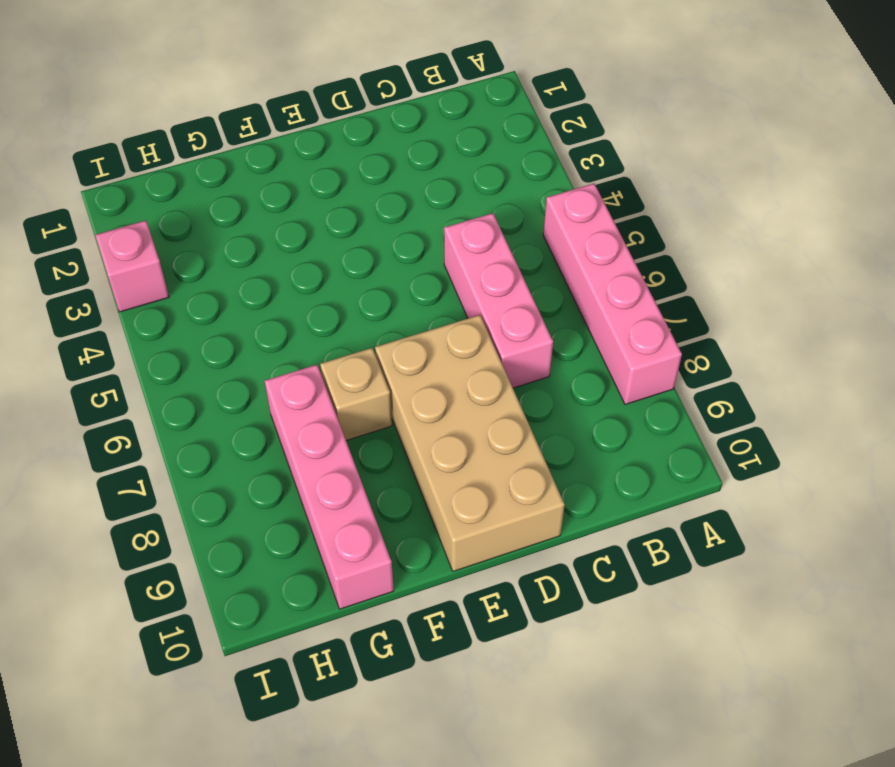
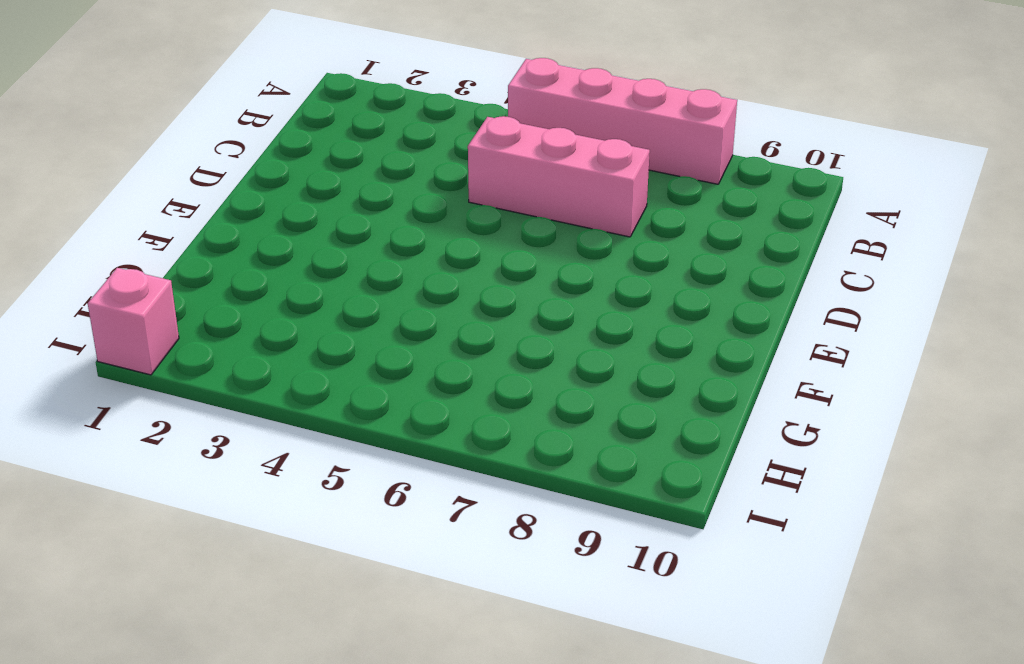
pink brick I1 level 1 -> pink brick I3 level 1
none -> tan brick D7:E10 level 1
none -> tan brick F7 level 1

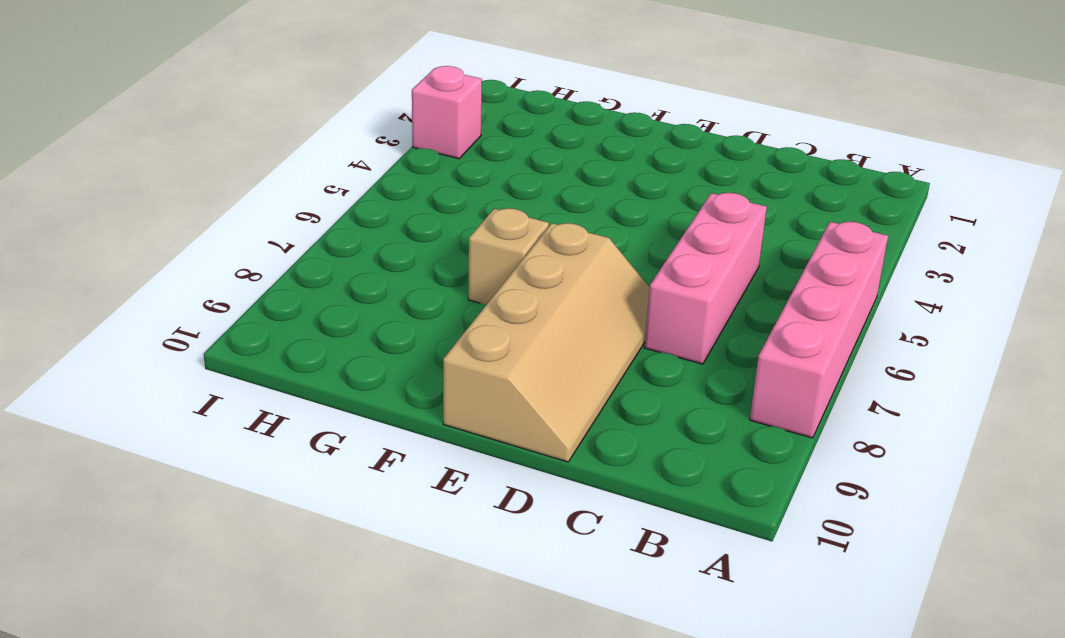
tan slope D7:E10 level 1 top E -> tan brick D7:E10 level 1
none -> pink brick G7:G10 level 1

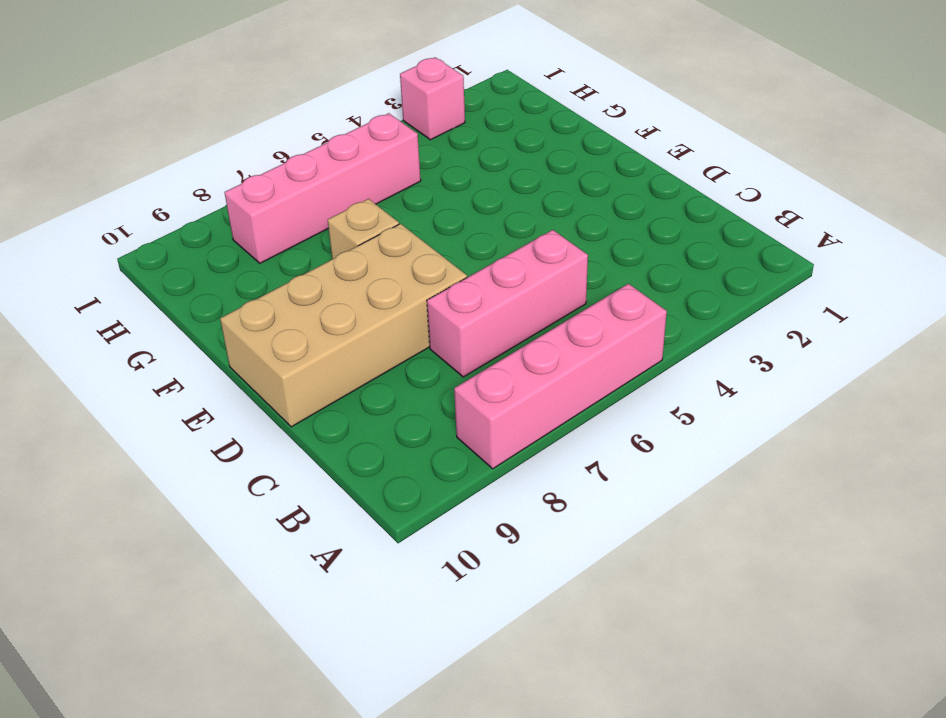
pink brick H5:H8 level 1 -> pink brick G7:G10 level 1

